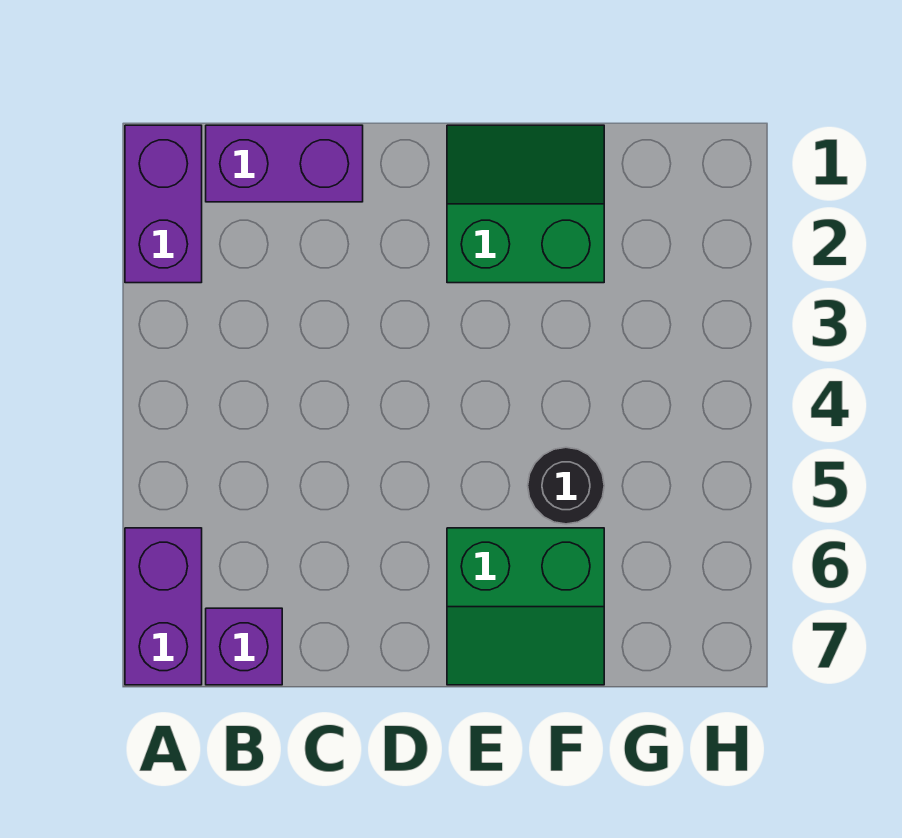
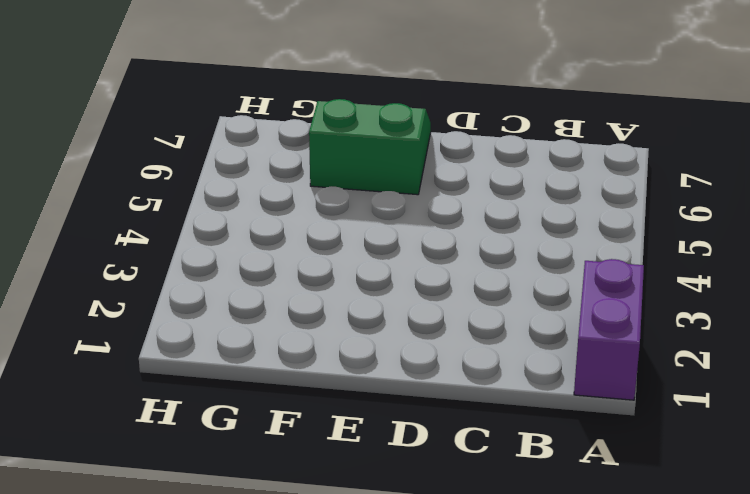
none -> purple brick A6:A7 level 1
none -> purple brick B1:C1 level 1

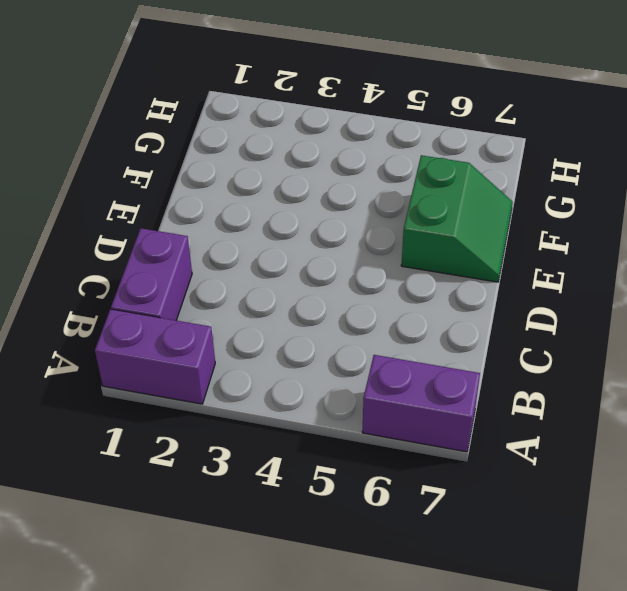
none -> purple brick B7 level 1
none -> green slope E1:F2 level 1 top 2

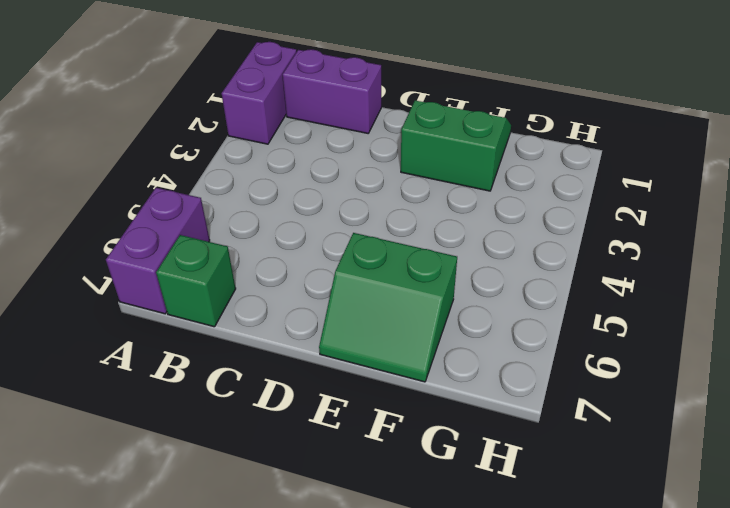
green brick B7 level 1 -> purple brick B7 level 1
none -> black round brick F5 level 1

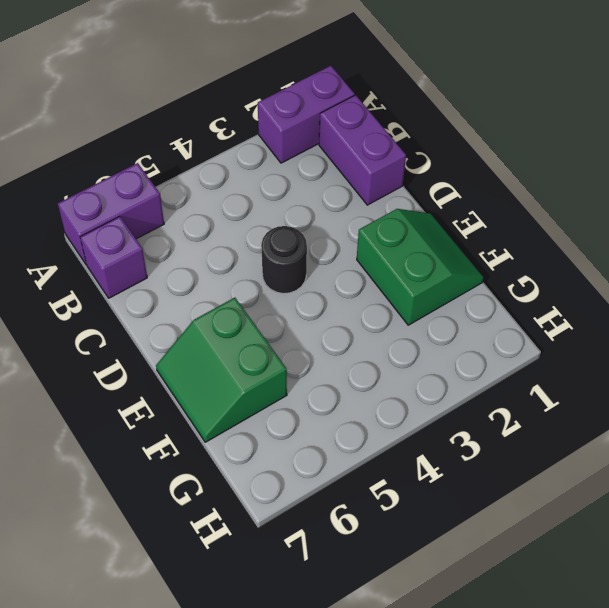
black round brick D4 level 1 -> black round brick F5 level 1

